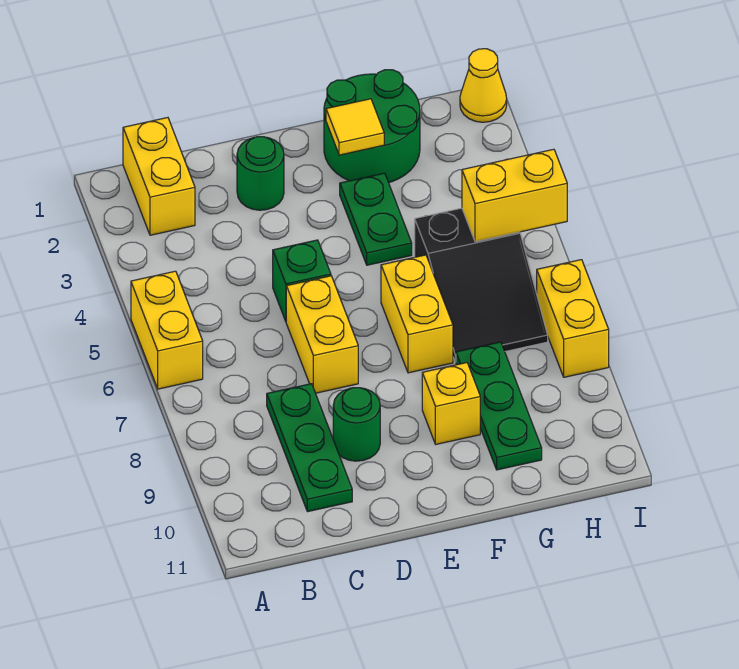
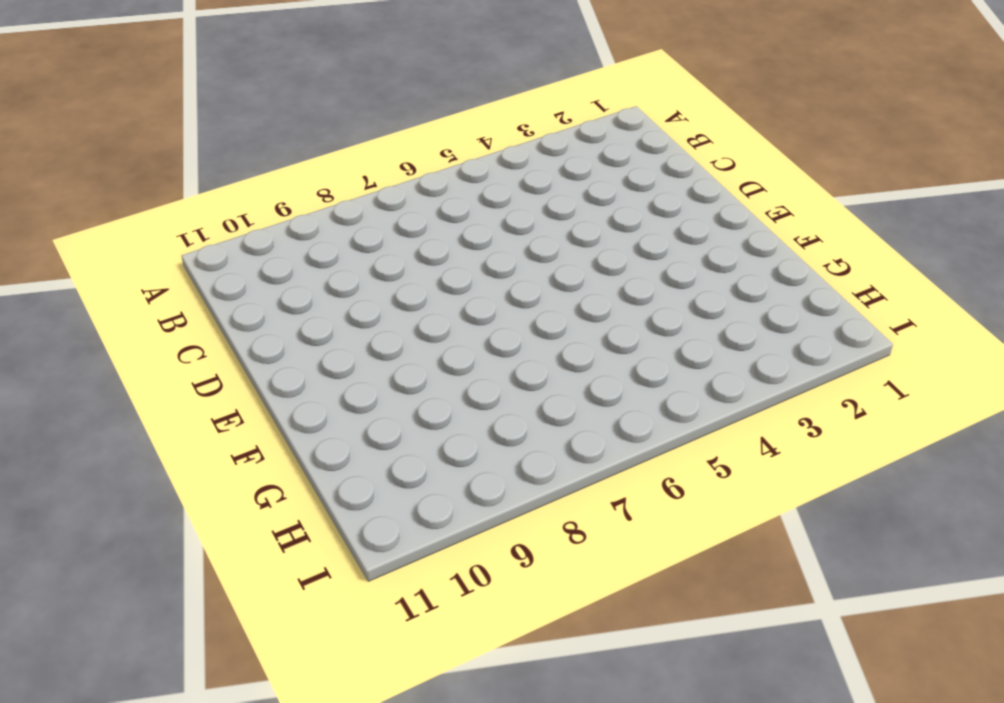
none -> yellow brick A5:A6 level 1
none -> yellow brick B1:B2 level 1
none -> green plate C8:C10 level 1

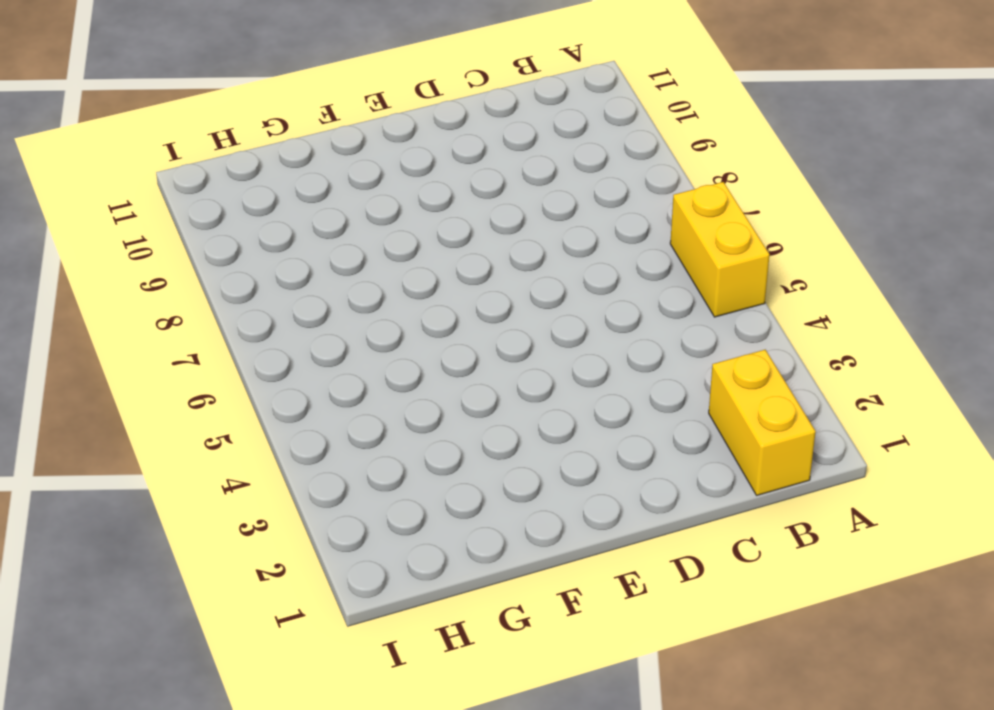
none -> green plate C8:C10 level 1
none -> green round brick D2 level 1
none -> green brick D5 level 1

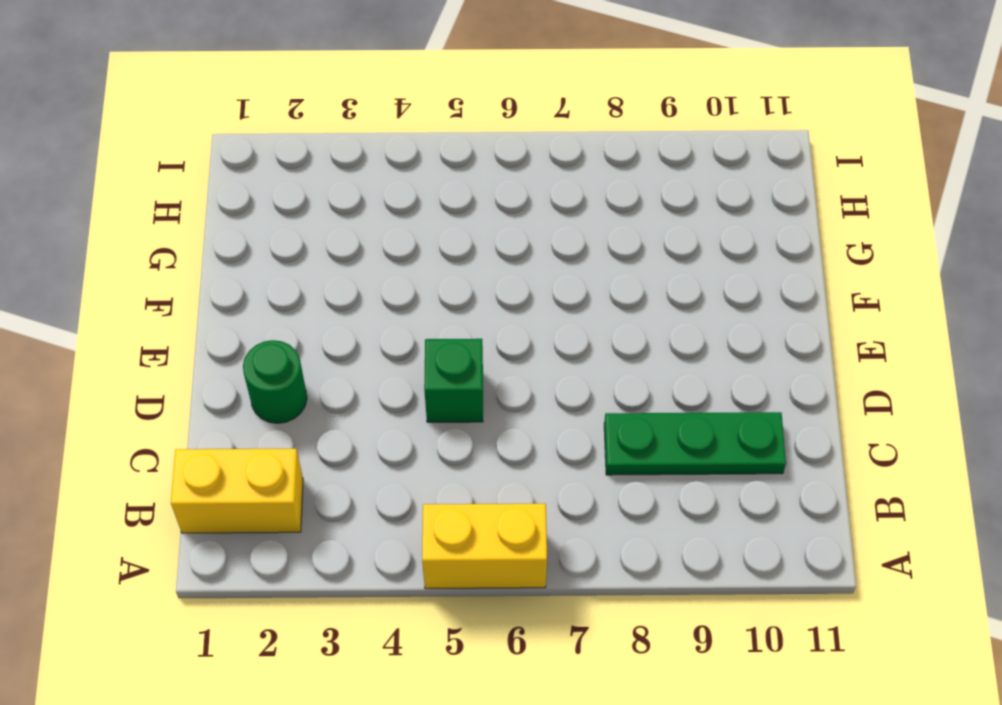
none -> yellow brick D6:D7 level 1
none -> green round brick D9 level 1
none -> green round brick F1:G2 level 1

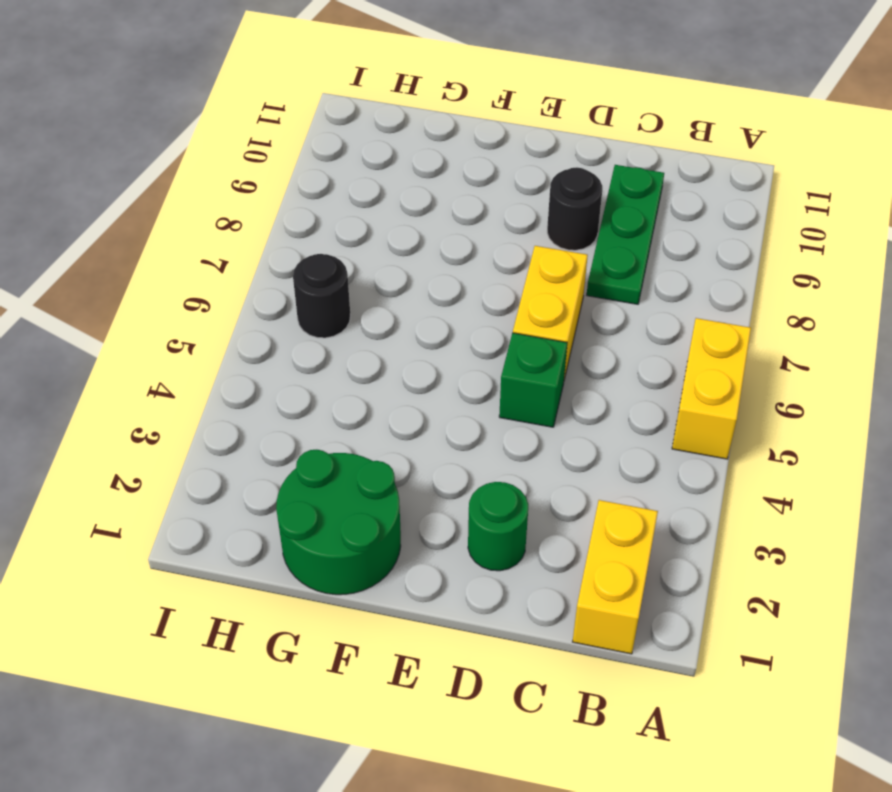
black round brick D9 level 1 -> green round brick D9 level 1
black round brick H6 level 1 -> black slope G5:H7 level 1 top 5
none -> green plate F3:F4 level 1
none -> yellow brick F6:F7 level 1
none -> yellow brick F9 level 1

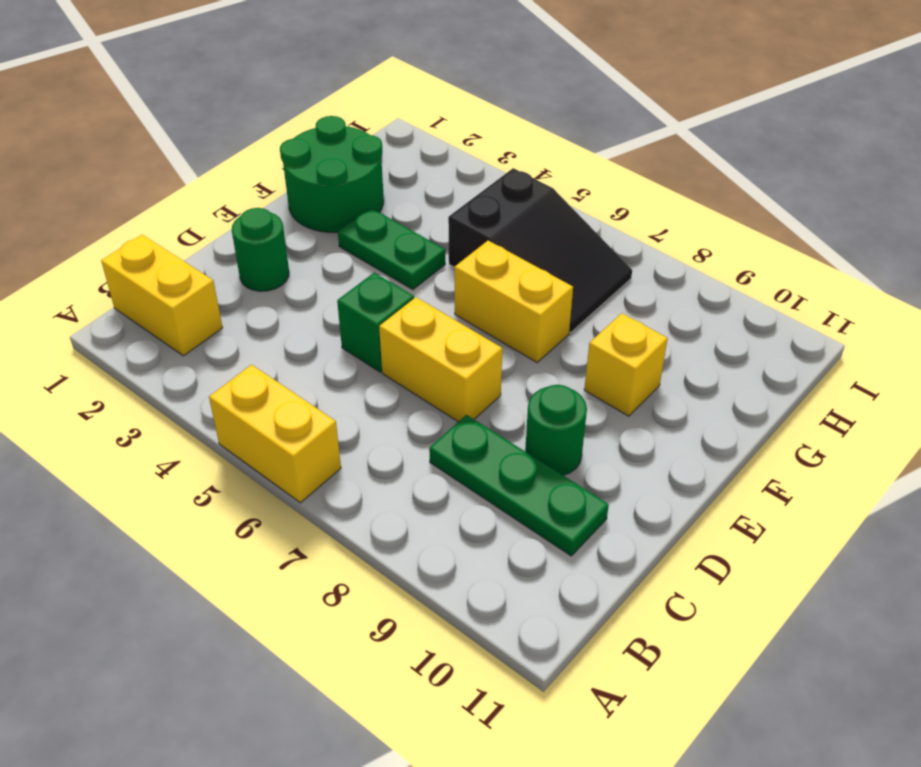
none -> green plate G8:G10 level 1
none -> yellow cone I1 level 1
none -> yellow brick I7:I8 level 1

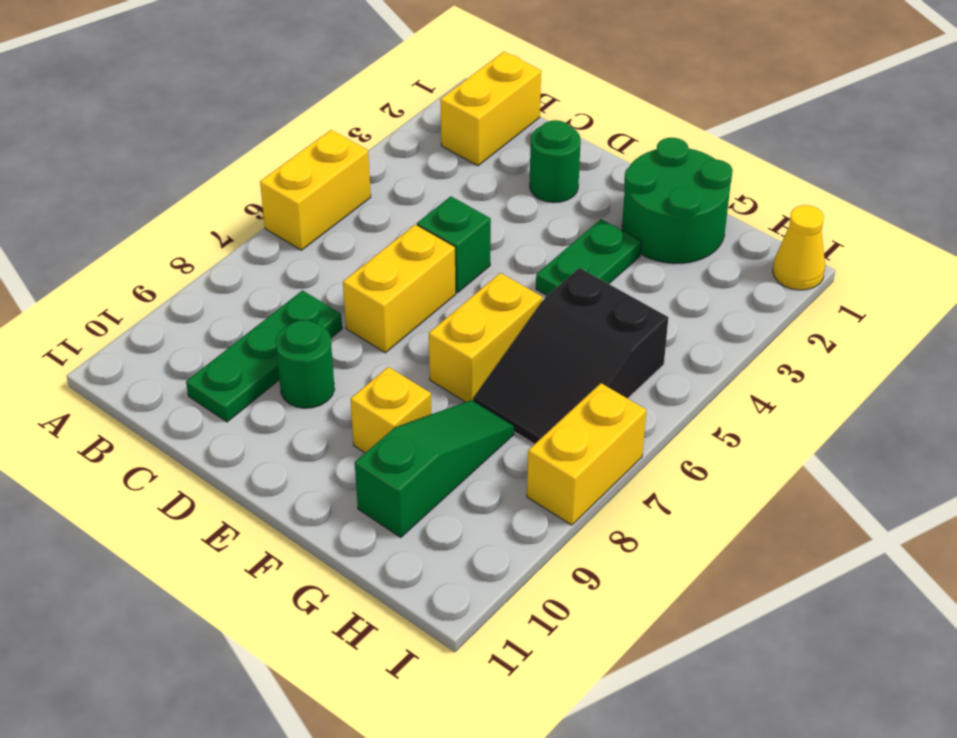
green slope G8:G10 level 1 top 10 -> green plate G8:G10 level 1
none -> yellow tile F2 level 2
none -> yellow brick H5:I5 level 2

